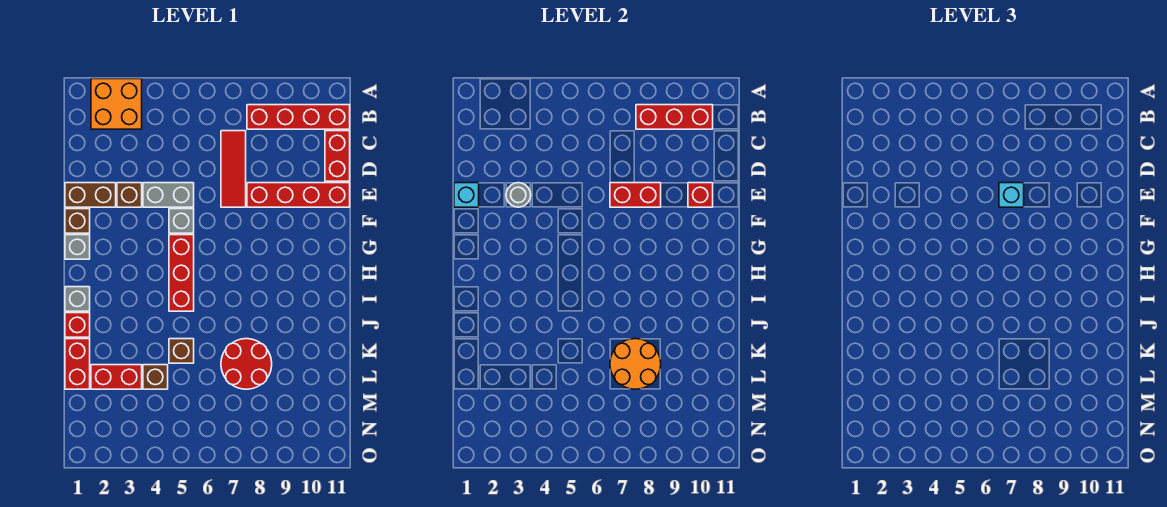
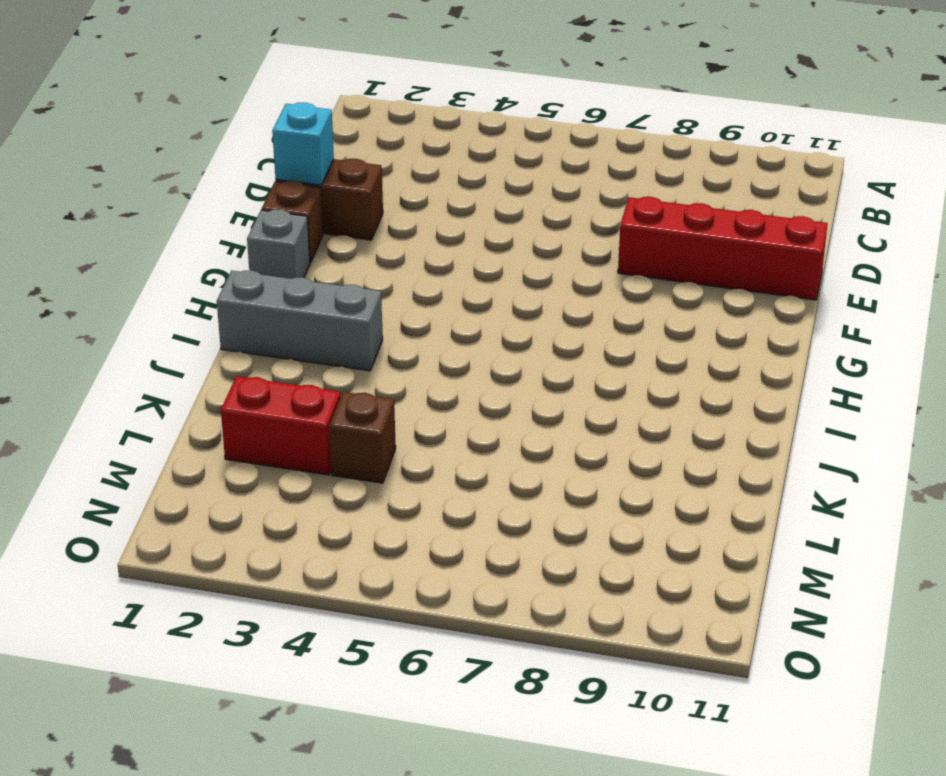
grey brick I1:I3 level 1 -> grey brick I1 level 1
none -> orange brick A2:B3 level 1
none -> red brick B8:B11 level 1
none -> red tile C7:E7 level 1

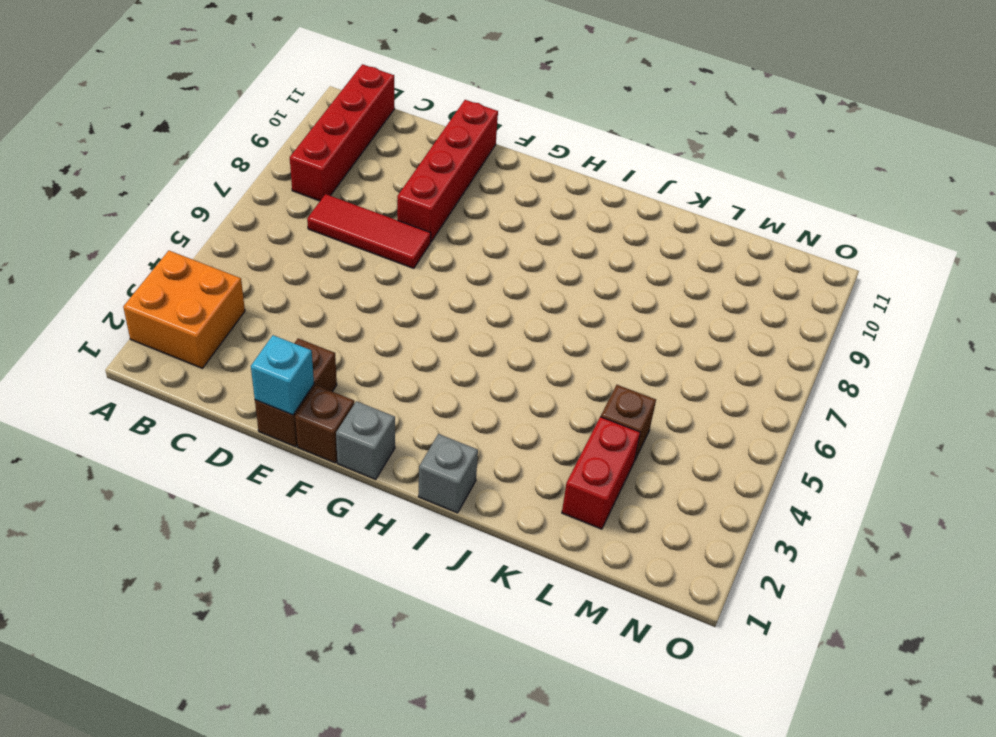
none -> red brick C11:D11 level 1
none -> brown brick E3 level 1
none -> grey brick E4:E5 level 1

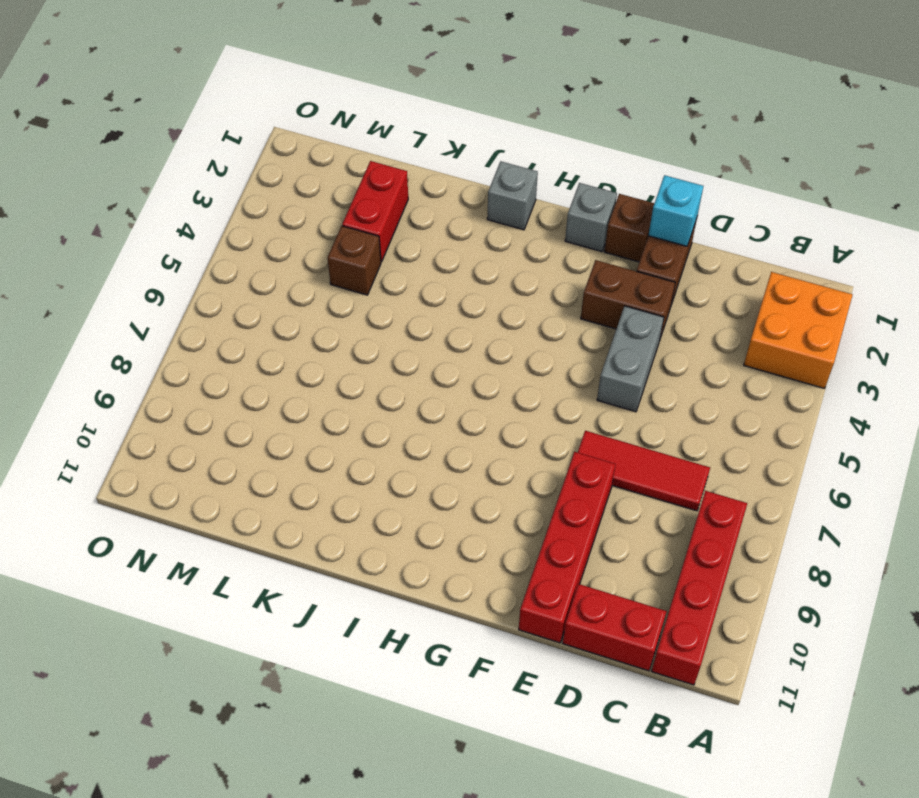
brown brick E3:F3 level 1 -> brown brick E3 level 1
none -> grey brick F5 level 1
none -> red brick G5:I5 level 1
none -> red brick J1 level 1

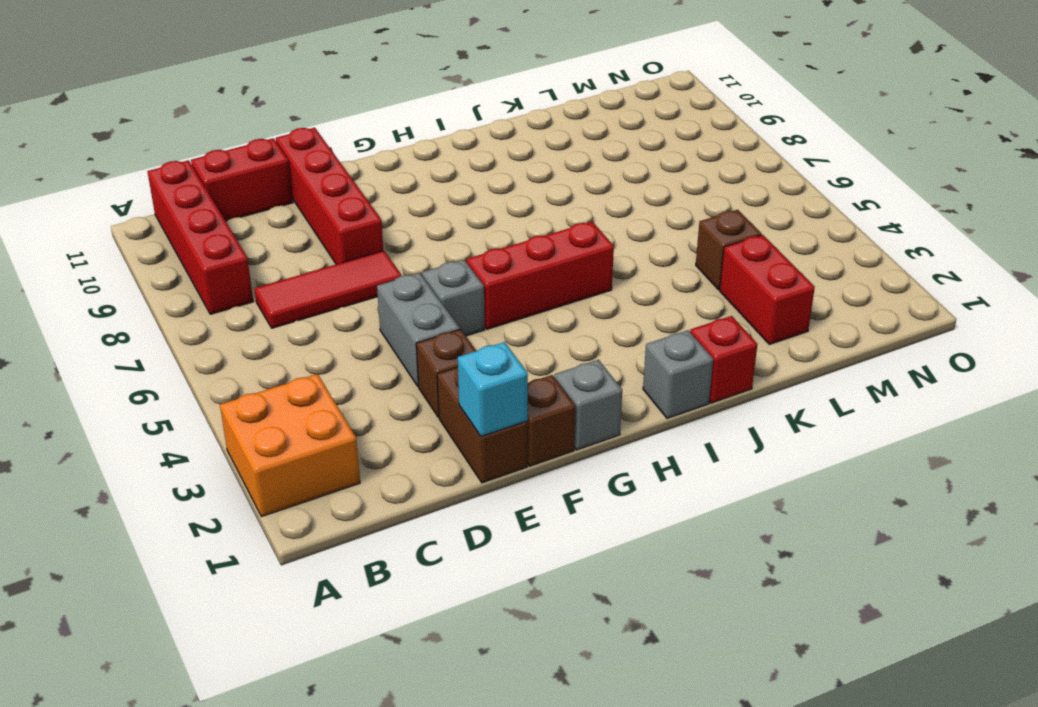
none -> red brick K1:L1 level 1
none -> brown brick K5 level 1
none -> red round brick K7:L8 level 1

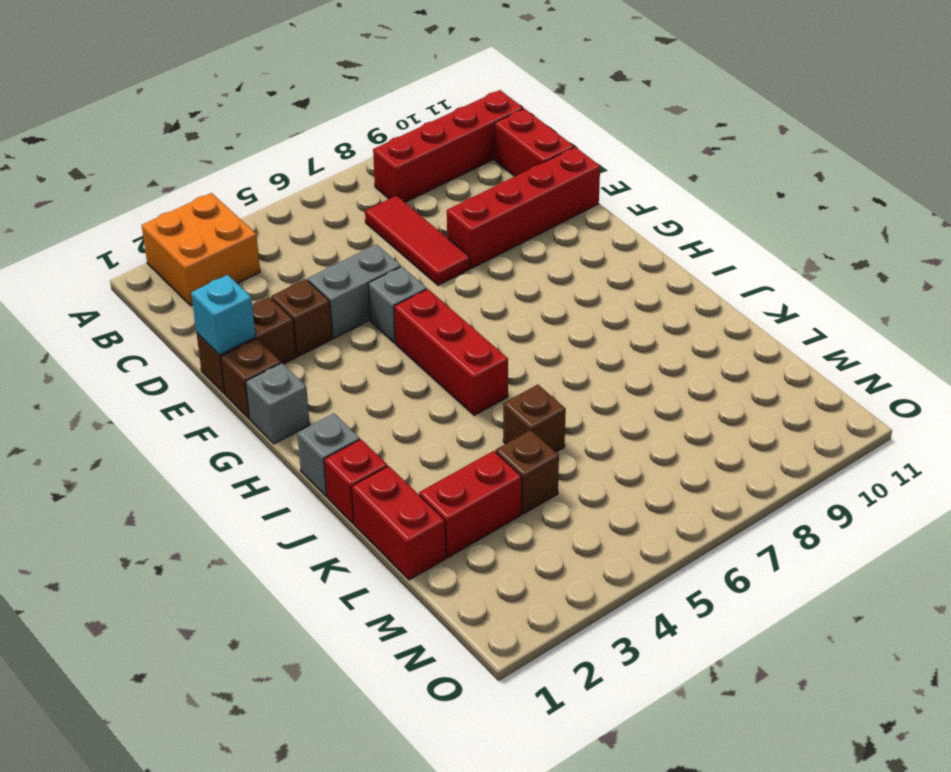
none -> red round brick K7:L8 level 1
none -> red brick B8:B10 level 2
none -> grey round brick E3 level 2

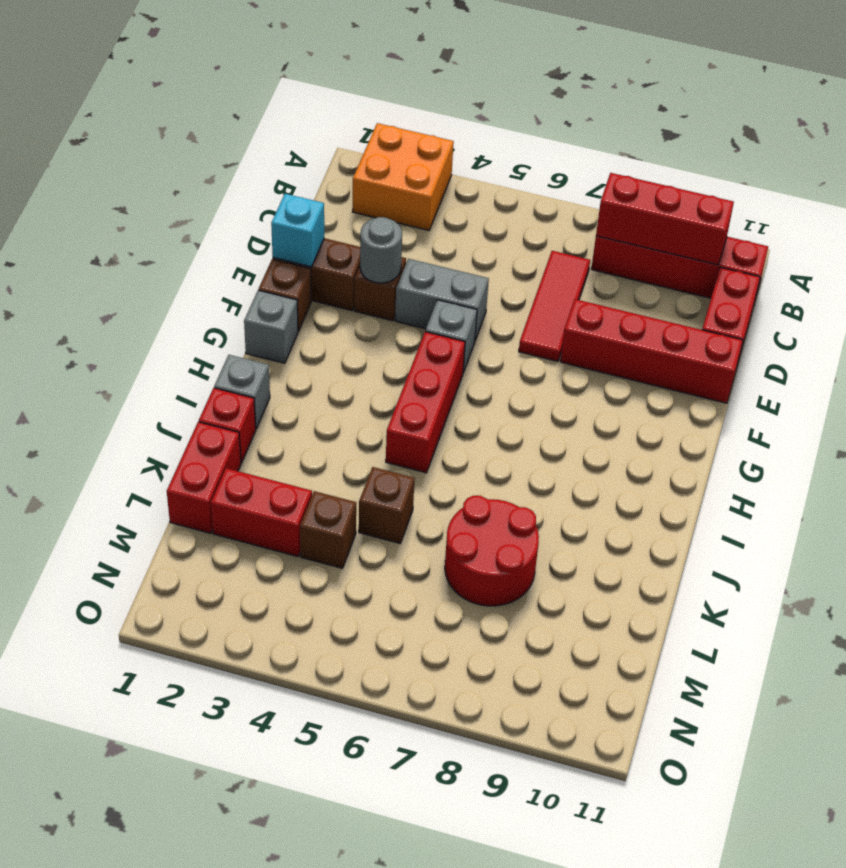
none -> red brick E7:E8 level 2
none -> red brick E10 level 2
none -> orange round brick K7:L8 level 2

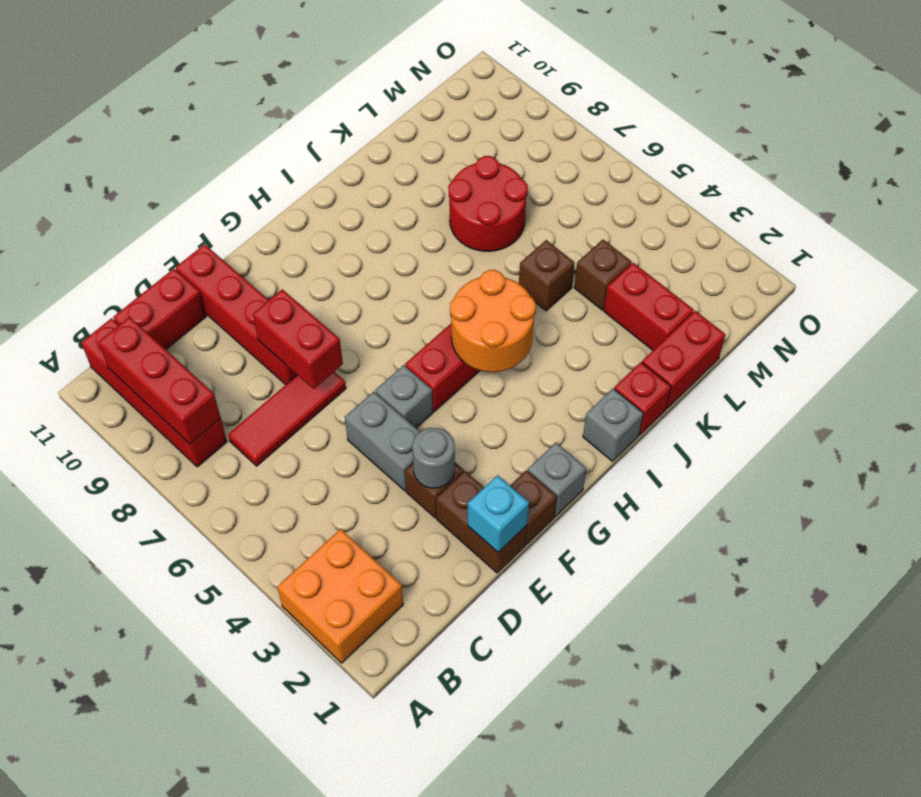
orange round brick H4:I5 level 2 -> orange round brick K7:L8 level 2
none -> red brick E10 level 2
none -> cyan brick E7 level 3

